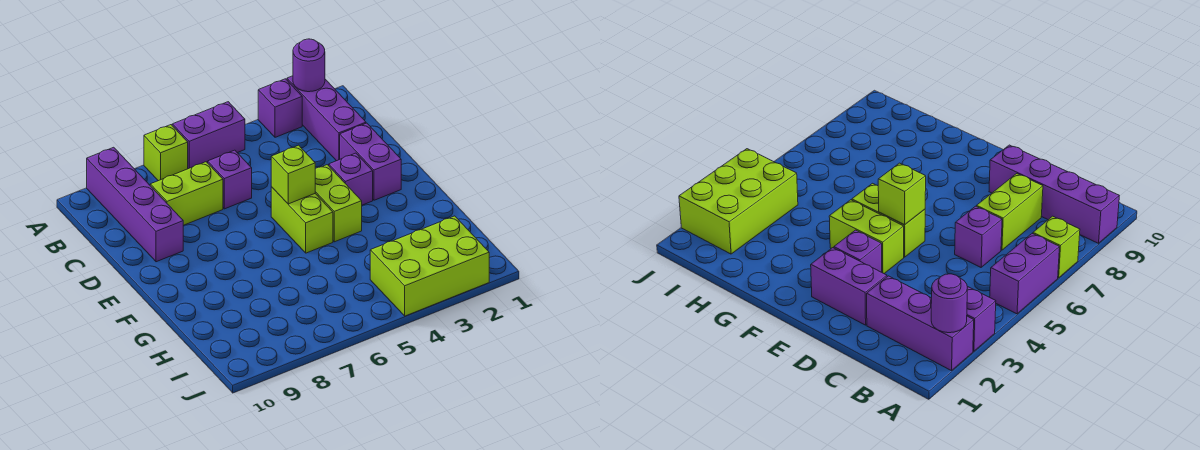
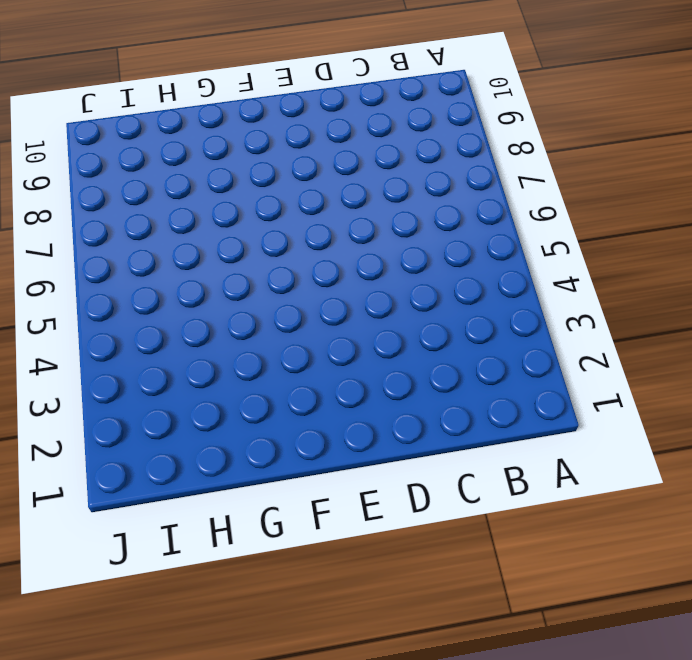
none -> purple brick A2:C2 level 1
none -> purple brick A3 level 1
none -> purple brick A5:A6 level 1

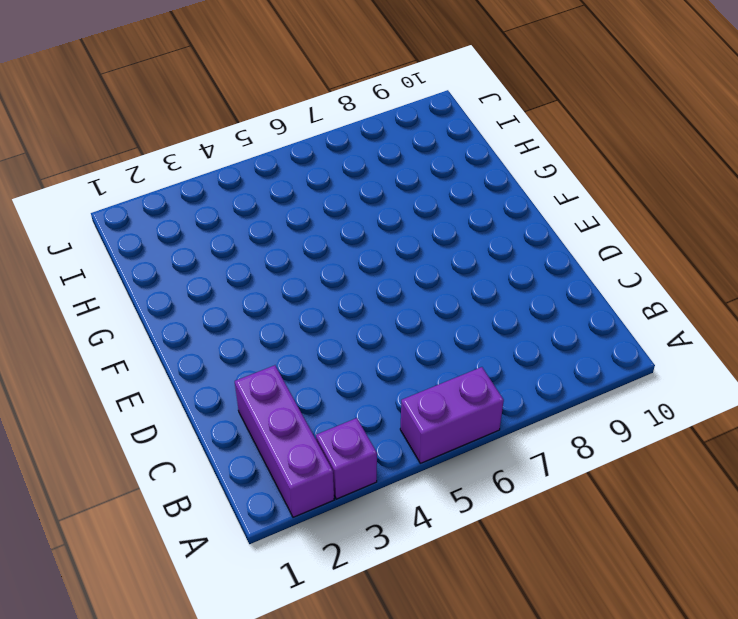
none -> lime brick A7 level 1
none -> purple brick A9:D9 level 1
none -> purple brick C6 level 1

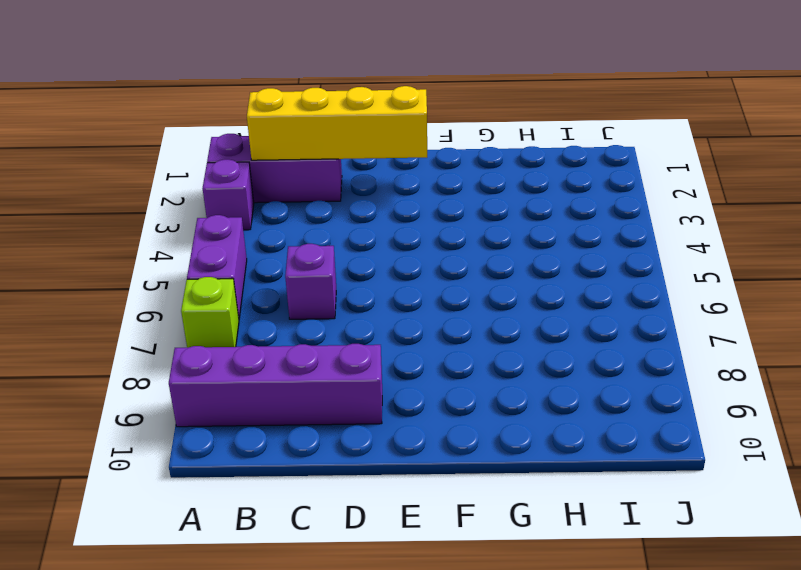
yellow brick B2:E2 level 2 -> none
none -> lime brick C7:C8 level 1
none -> purple brick D2:E2 level 1
none -> purple brick E3 level 1

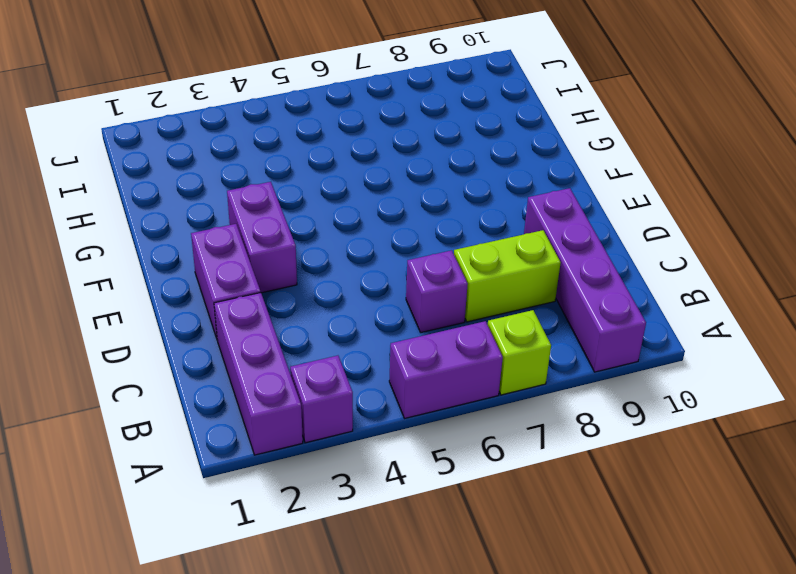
purple brick E3:F3 level 1 -> purple brick E3 level 1
none -> lime brick E4:F4 level 1
none -> lime brick E5:F5 level 1
none -> lime brick I2:J4 level 1

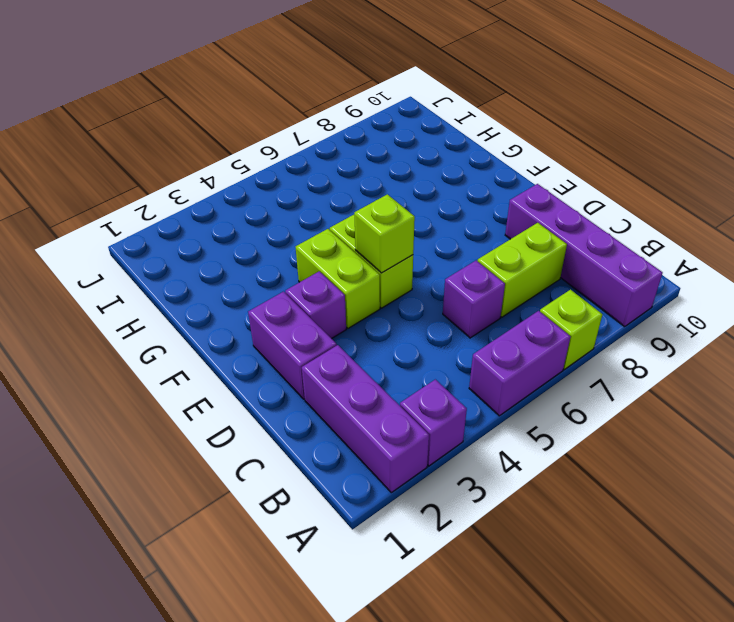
none -> lime brick I2:J4 level 1
none -> purple round brick A2 level 2

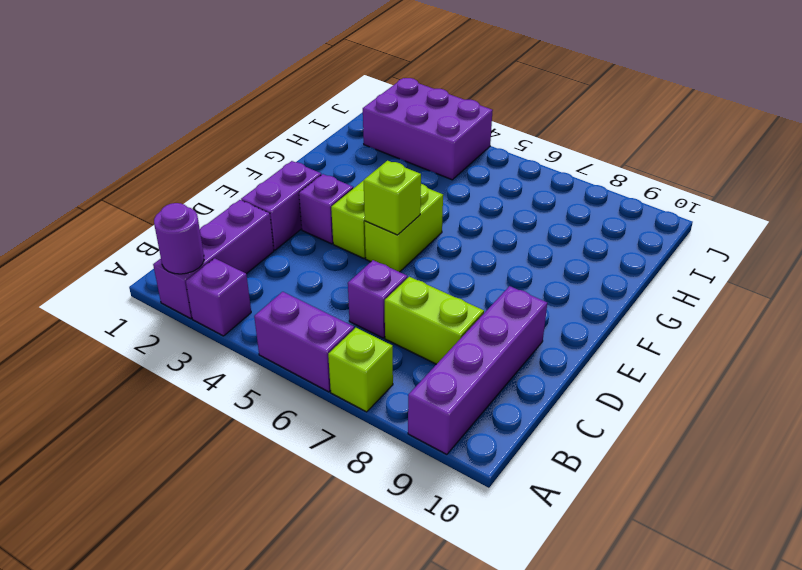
purple brick I2:J4 level 1 -> lime brick I2:J4 level 1

